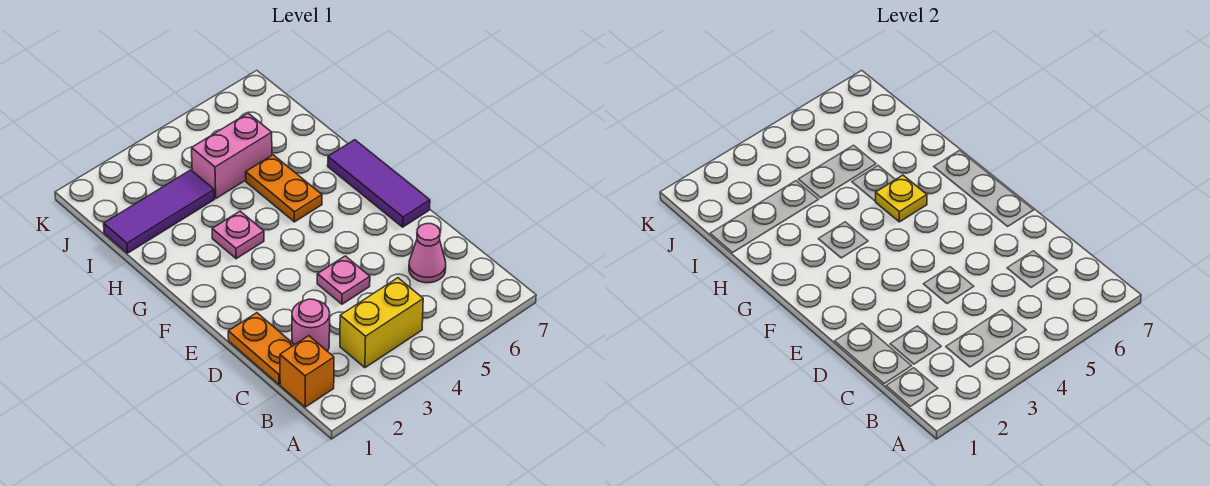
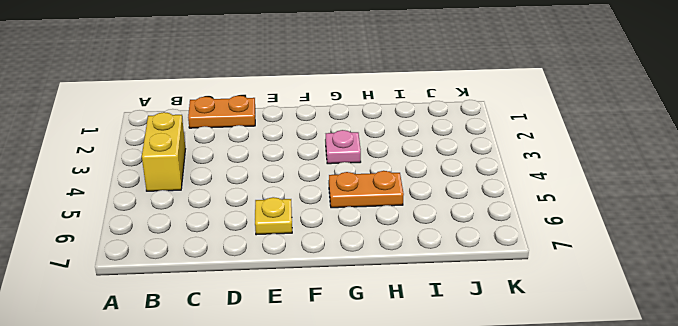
yellow plate E6 level 1 -> yellow plate G5 level 2
none -> orange brick B1 level 1
none -> pink round brick C2 level 1
none -> pink cone C6 level 1

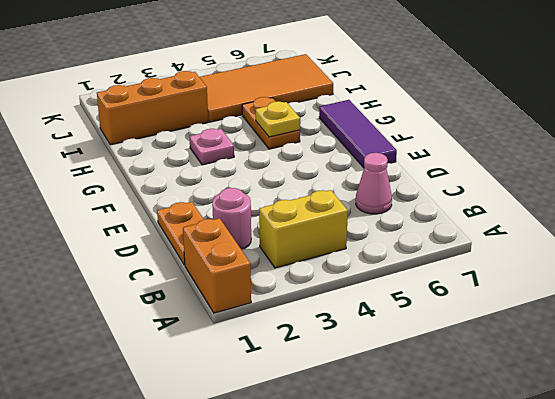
orange brick A1:B1 level 1 -> orange brick B1 level 1
orange brick I1:I3 level 1 -> purple tile I1:I3 level 1
orange tile I4:J7 level 1 -> pink brick I4:I5 level 1
none -> pink plate D4 level 1

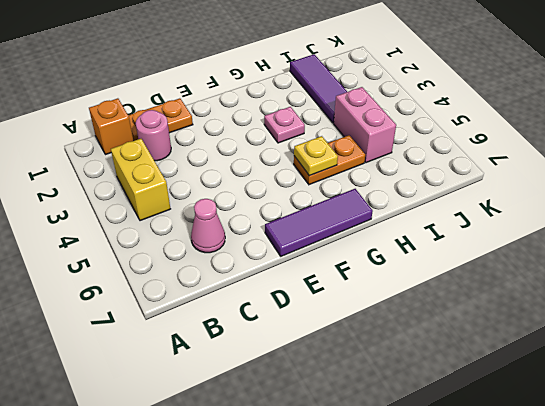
none -> pink plate D4 level 1

